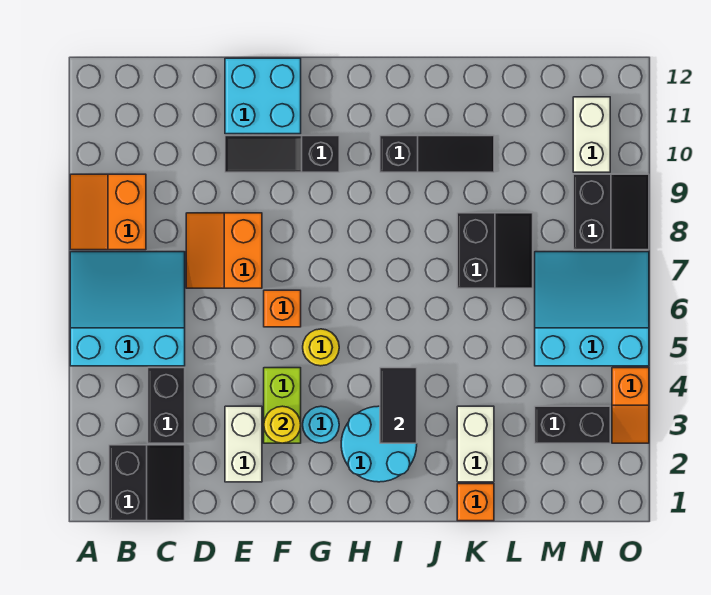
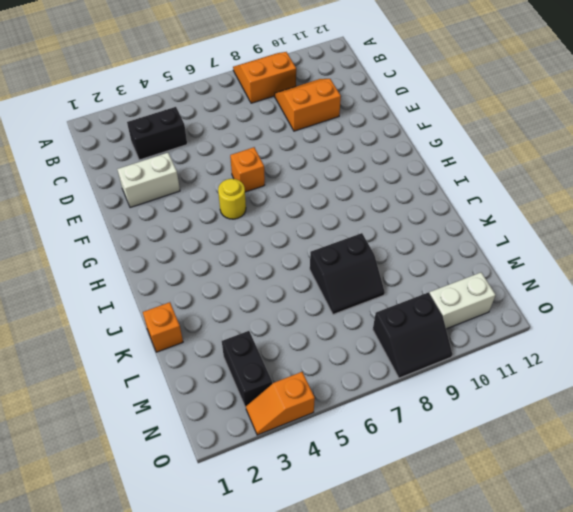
orange slope C9:D10 level 1 top D -> orange slope D7:E8 level 1 top E
none -> cyan slope A5:C7 level 1 top 5
none -> black slope B1:C2 level 1 top B
none -> black slope E10:G10 level 1 top G

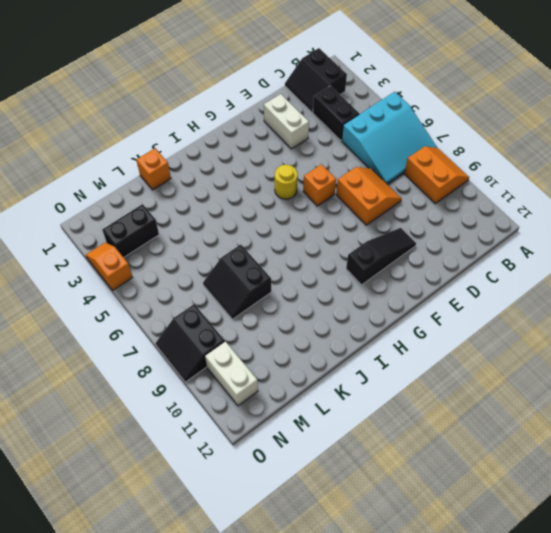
none -> cyan brick E11:F12 level 1
none -> lime brick F3:F4 level 1
none -> cyan round brick G3 level 1

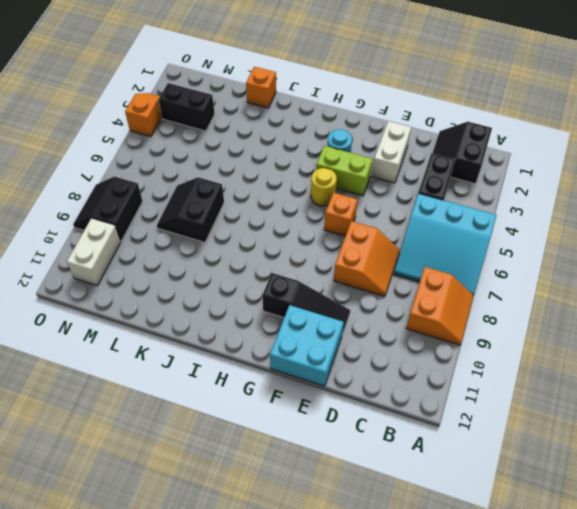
lime brick F4:G4 level 1 -> lime brick F3:F4 level 1
none -> cyan round brick H2:I3 level 1
none -> black slope I10:K10 level 1 top I
none -> white brick K2:K3 level 1

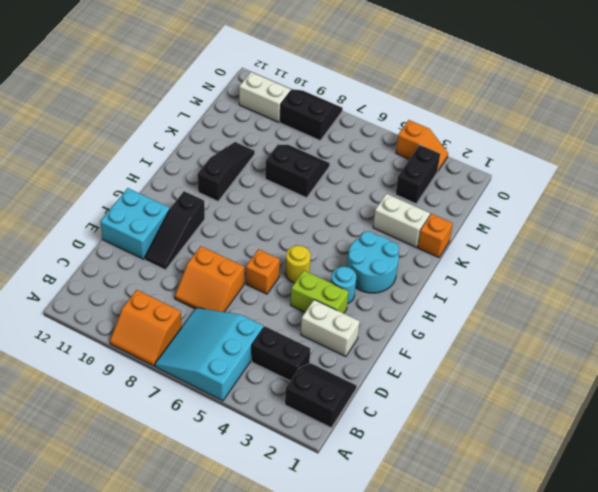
none -> cyan slope M5:O7 level 1 top 5
none -> yellow round brick F3 level 2
none -> black tile I3:I4 level 2

